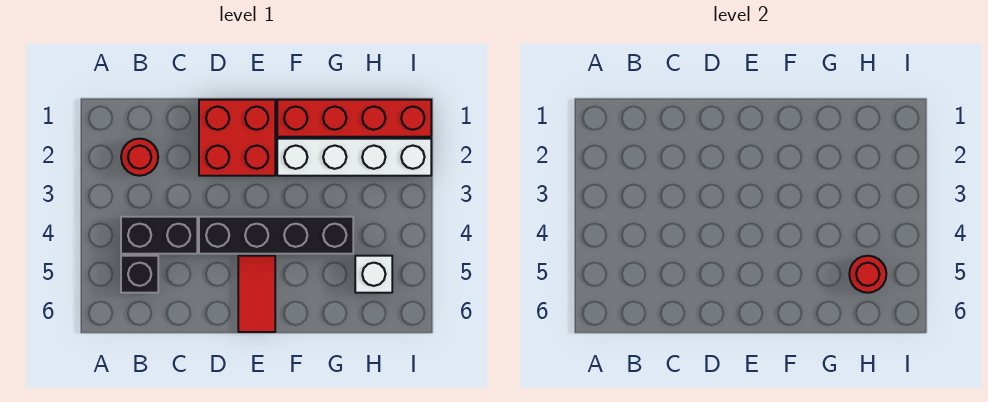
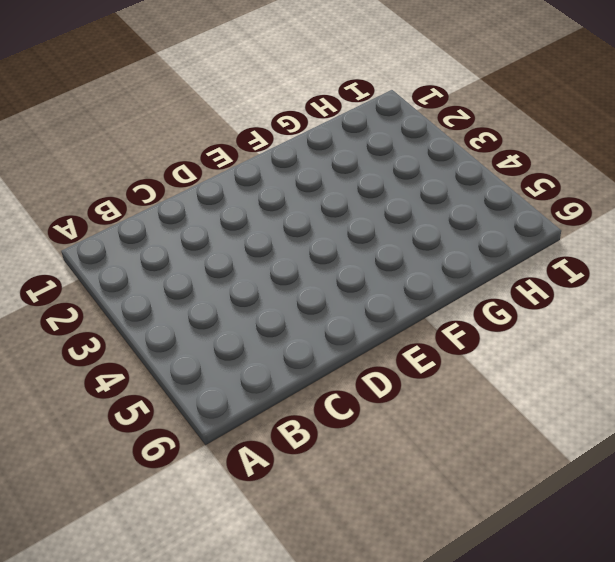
none -> red round brick B2 level 1
none -> black brick B4:C4 level 1

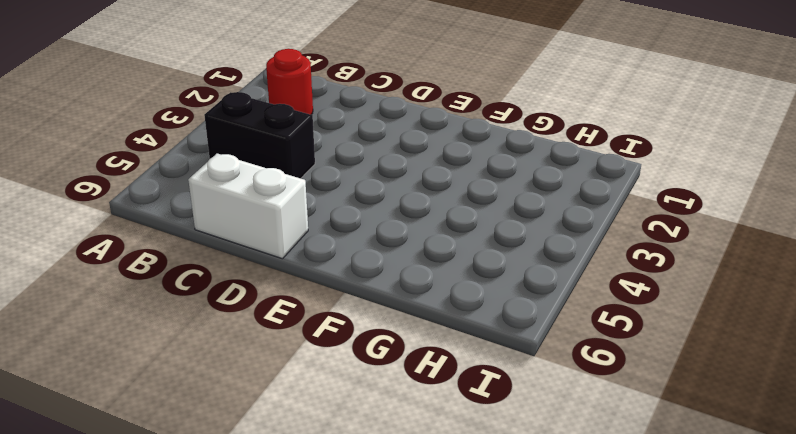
white brick C6:D6 level 1 -> none
none -> black brick B5 level 1
none -> red brick D1:E2 level 1

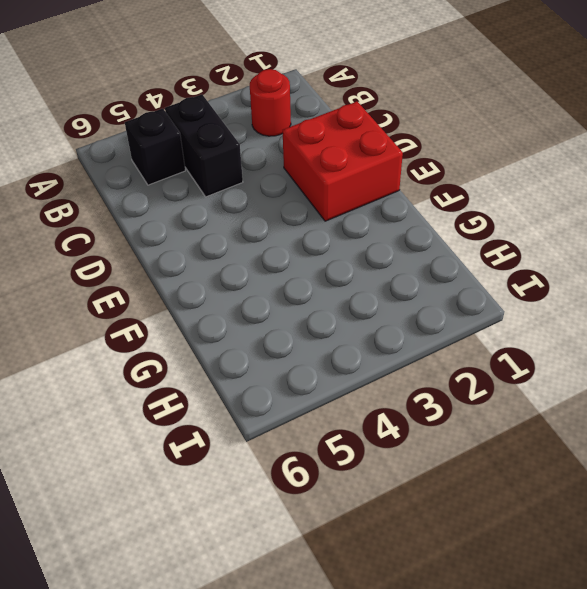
none -> black brick D4:G4 level 1
none -> red tile E5:E6 level 1

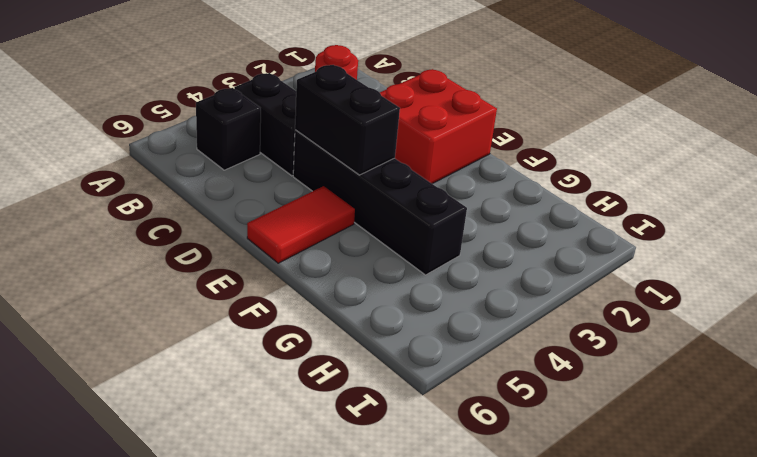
black brick D4:E4 level 2 -> none
none -> red brick F1:I1 level 1
none -> white brick F2:I2 level 1

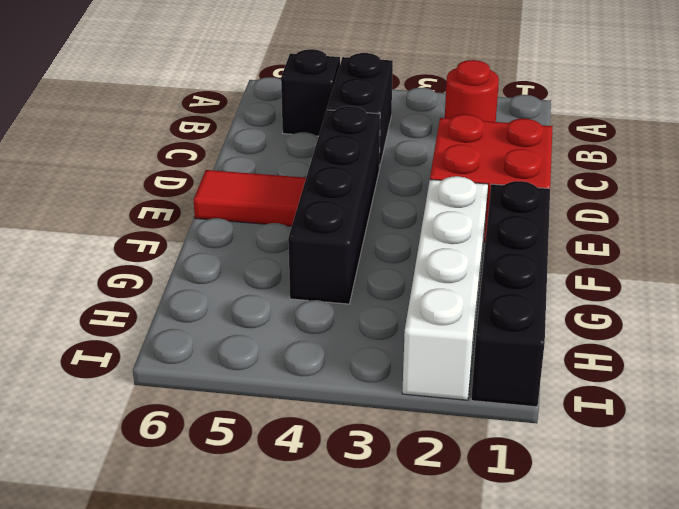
black brick F1:I1 level 1 -> red brick F1:I1 level 1
none -> white brick H5 level 1
none -> red round brick H5 level 2

